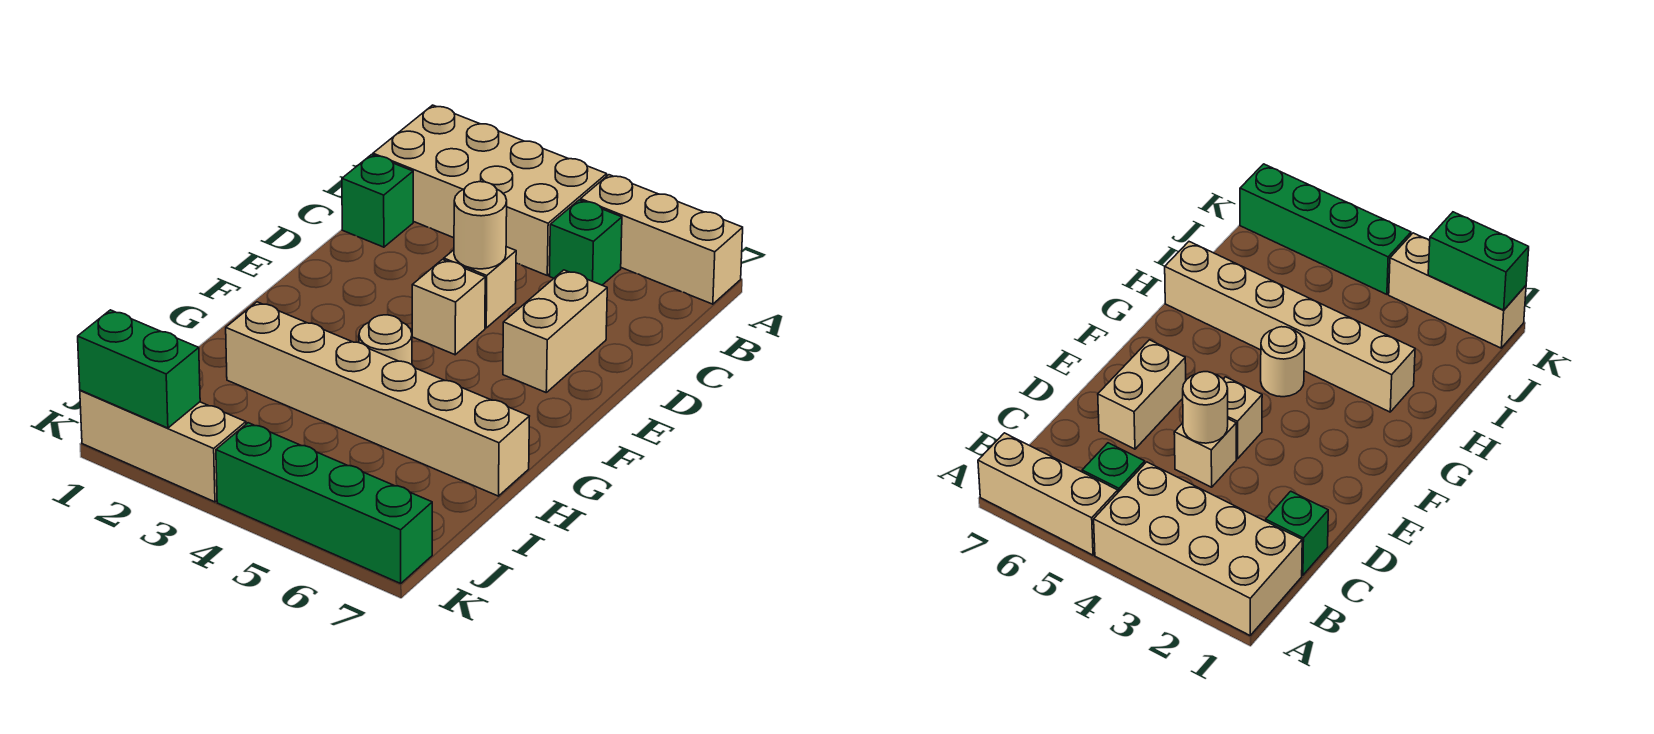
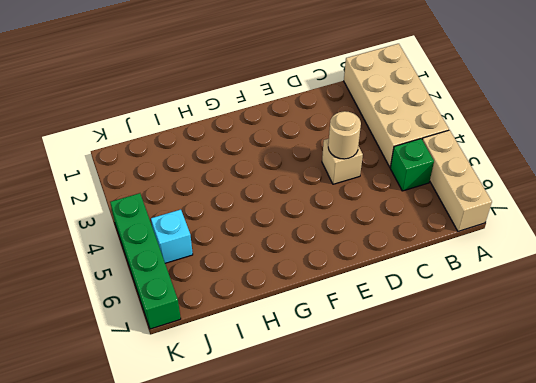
cyan brick J5 level 1 -> none
none -> green brick C1 level 1
none -> tan brick D6:E6 level 1
none -> tan brick E4 level 1

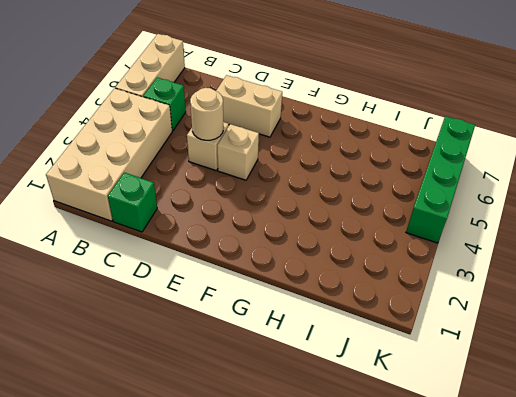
none -> tan round brick G4 level 1
none -> tan brick H2:H7 level 1
none -> tan brick K1:K3 level 1

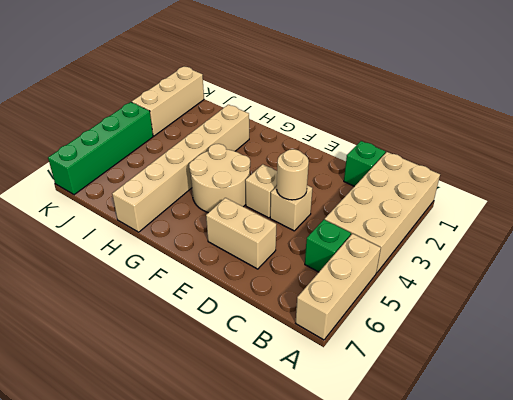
tan round brick F4:G5 level 1 -> tan round brick G4 level 1
none -> green brick K1:K2 level 2

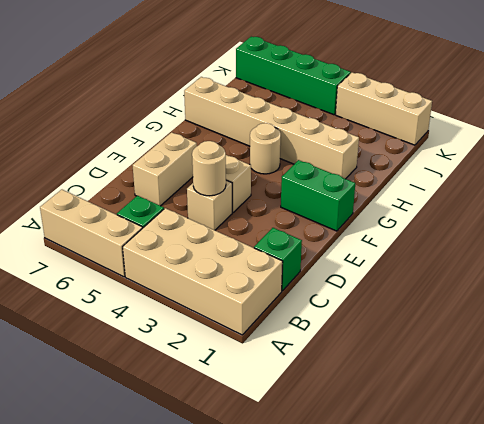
green brick F1:F2 level 1 -> green brick K1:K2 level 2

